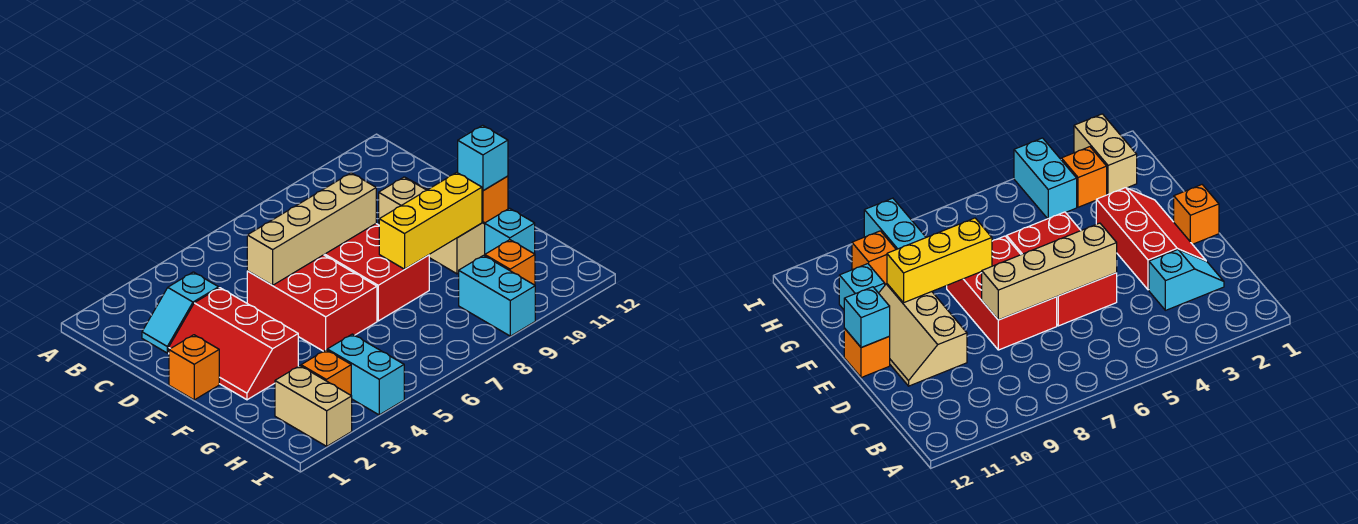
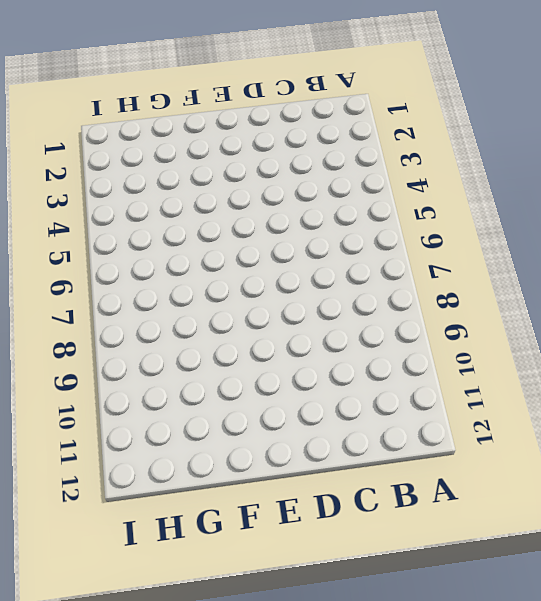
none -> cyan slope C2:C3 level 1 top 3
none -> red slope D2:F3 level 1 top 3
none -> red brick D5:F6 level 1

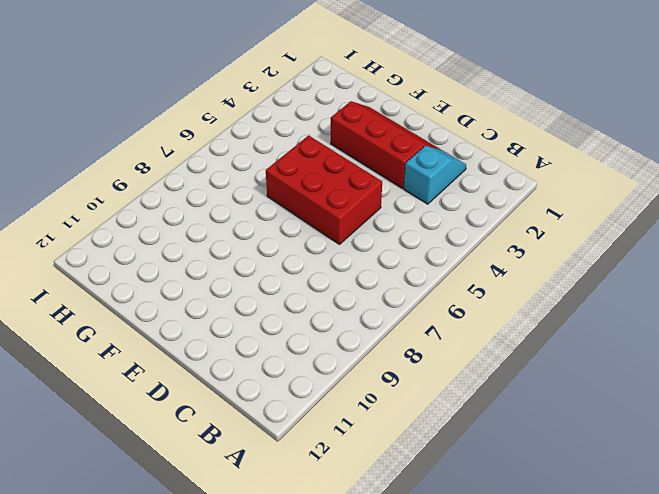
none -> red brick D7:F8 level 1
none -> tan slope D10:F11 level 1 top 10
none -> orange brick E1 level 1

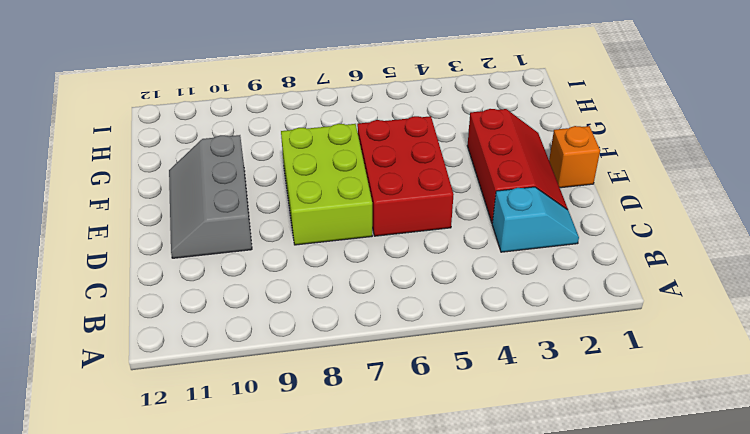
lime brick D7:F8 level 1 -> red brick D7:F8 level 1
grey slope D10:F11 level 1 top 10 -> tan slope D10:F11 level 1 top 10
none -> orange brick E12 level 1
none -> cyan brick G11 level 1
none -> tan brick H2:I2 level 1

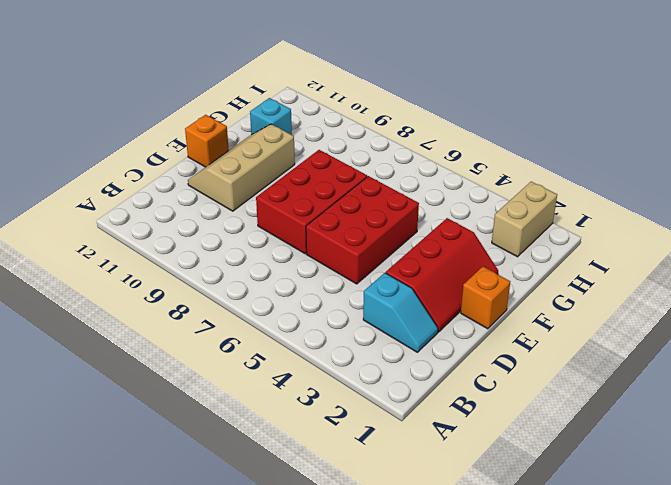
none -> orange brick H3 level 1
none -> cyan brick H4:I4 level 1
none -> cyan brick H9:I9 level 1

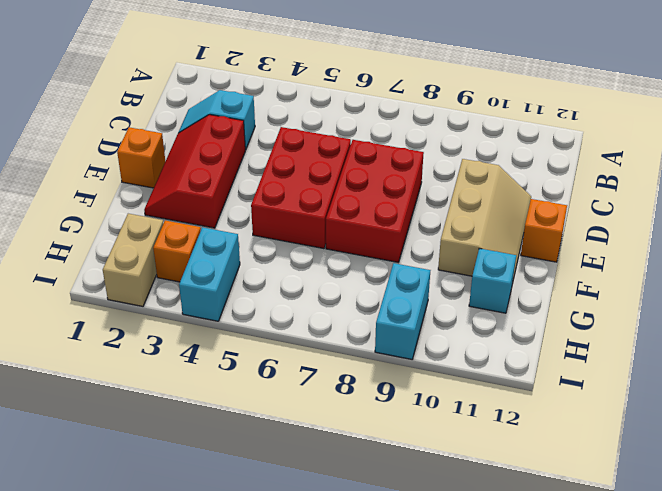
none -> orange brick H10 level 1
none -> tan brick D5:D8 level 2
none -> cyan brick E12 level 2

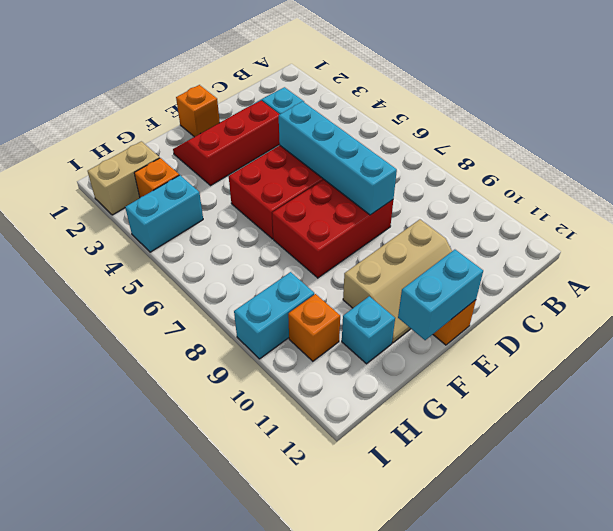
cyan brick D5:D8 level 2 -> tan brick D5:D8 level 2
cyan brick E12:F12 level 2 -> cyan brick E12 level 2
none -> yellow brick F8:F10 level 2

